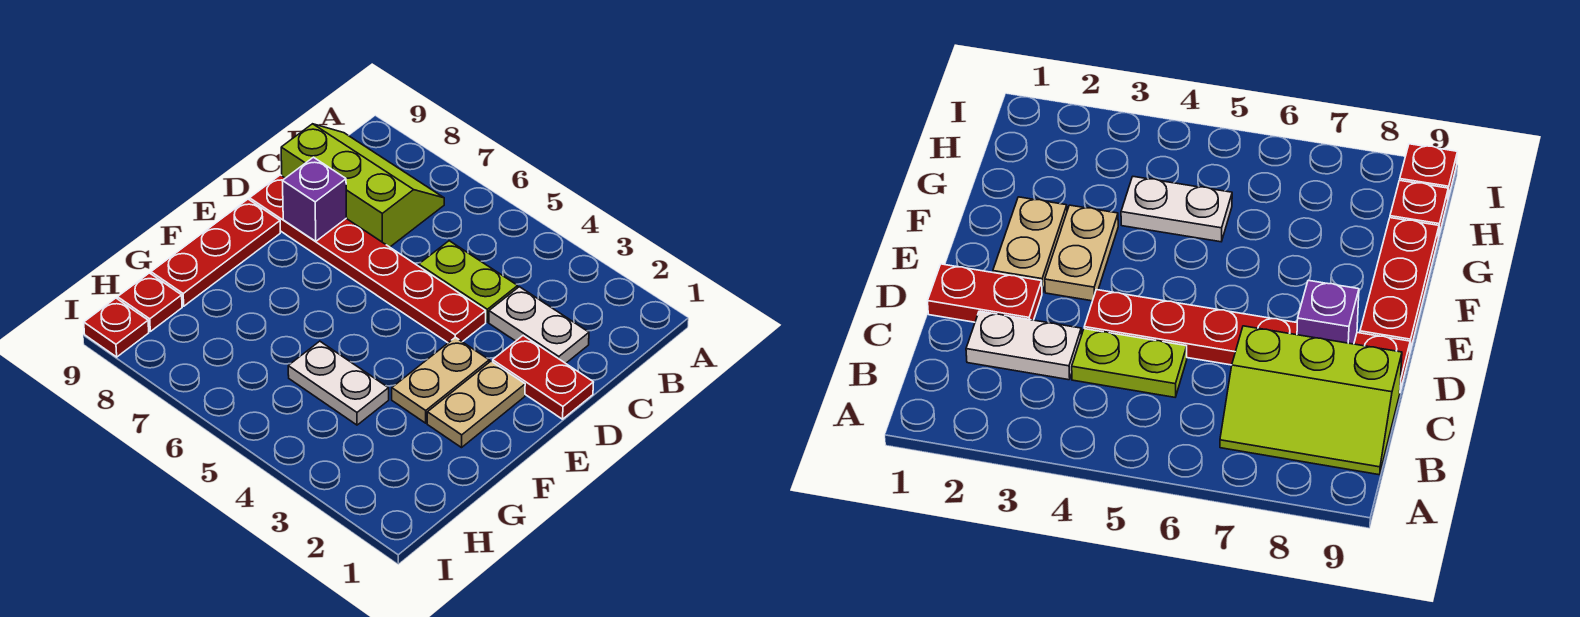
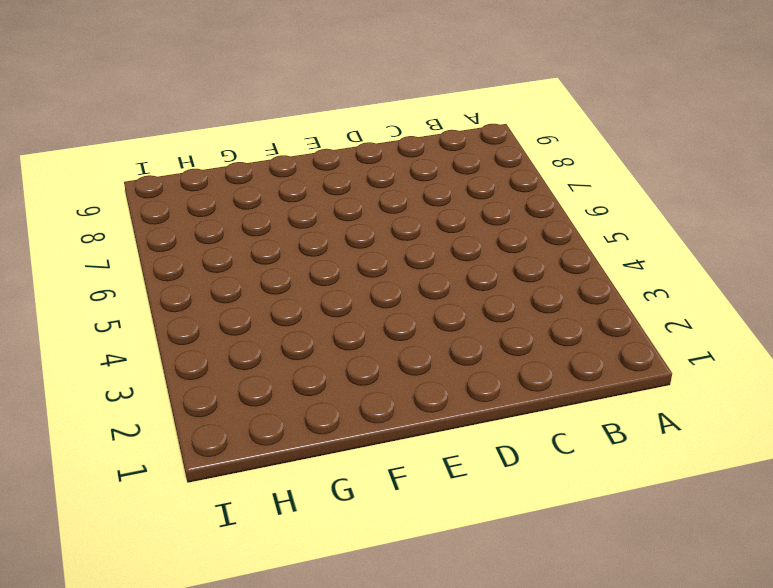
none -> lime slope B7:C9 level 1 top C
none -> white plate C2:C3 level 1
none -> lime plate C4:C5 level 1

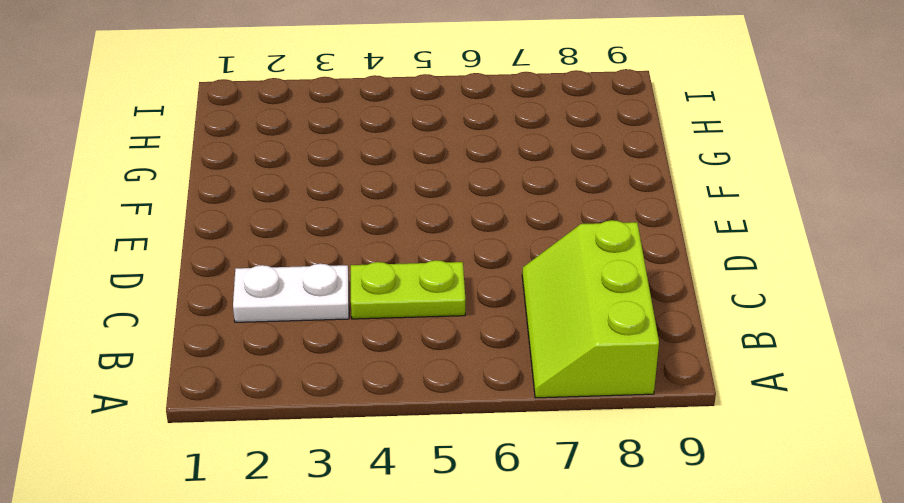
lime slope A7:C8 level 1 top 8 -> lime slope B7:C9 level 1 top C
none -> red plate D1:D2 level 1
none -> red plate D4:D9 level 1
none -> tan plate E2:F2 level 1

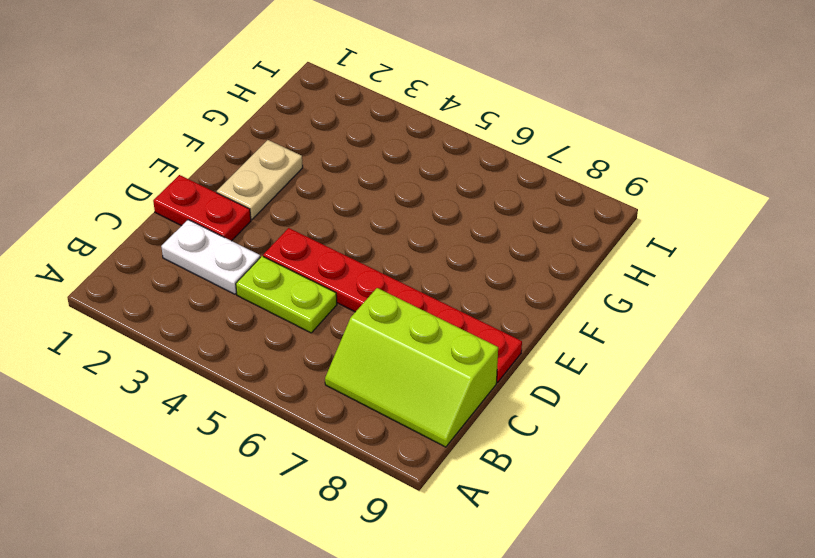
none -> tan plate E3:F3 level 1
none -> red plate E9:G9 level 1
none -> white plate G4:G5 level 1

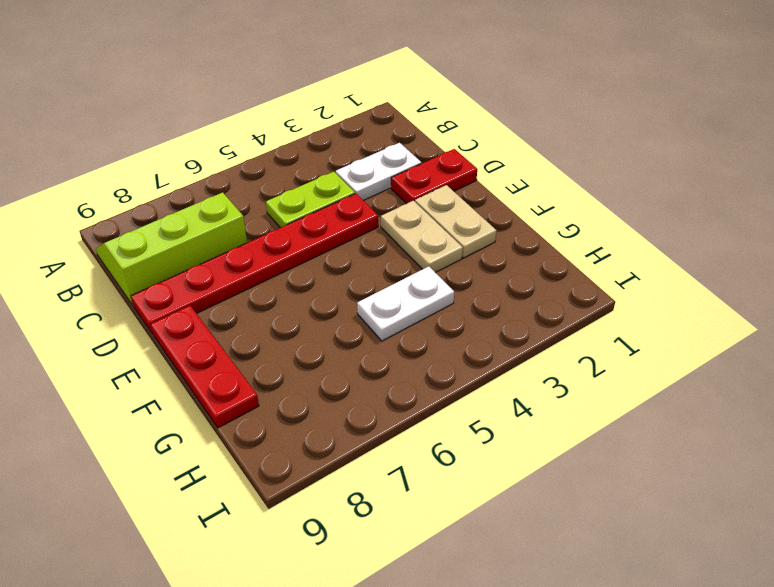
none -> red plate H9 level 1
none -> red plate I9 level 1
none -> purple brick D8 level 2

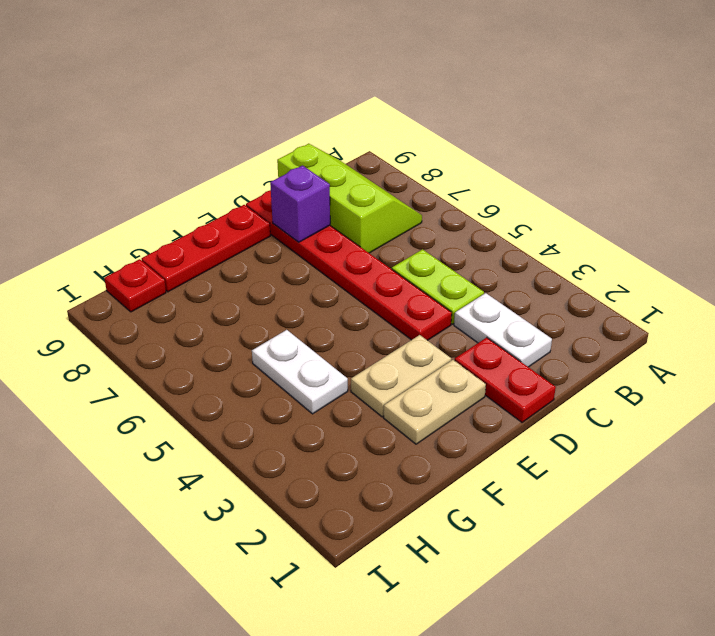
none -> red plate I9 level 1

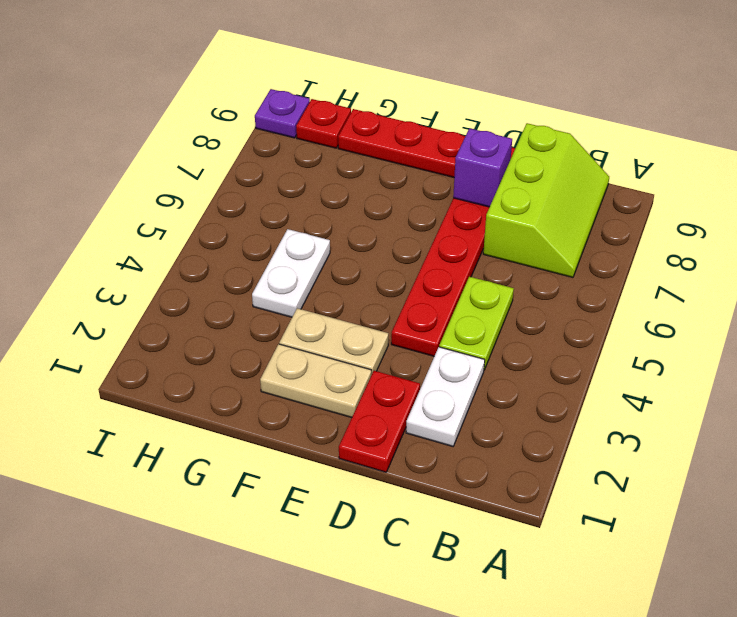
purple plate I9 level 1 -> red plate I9 level 1

